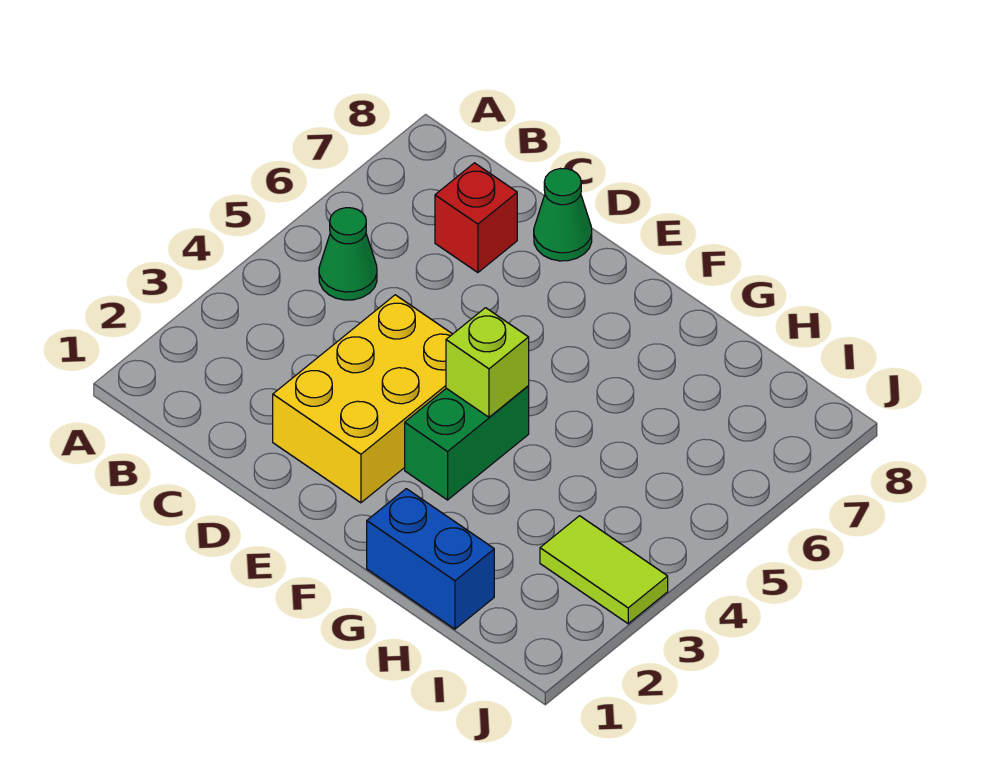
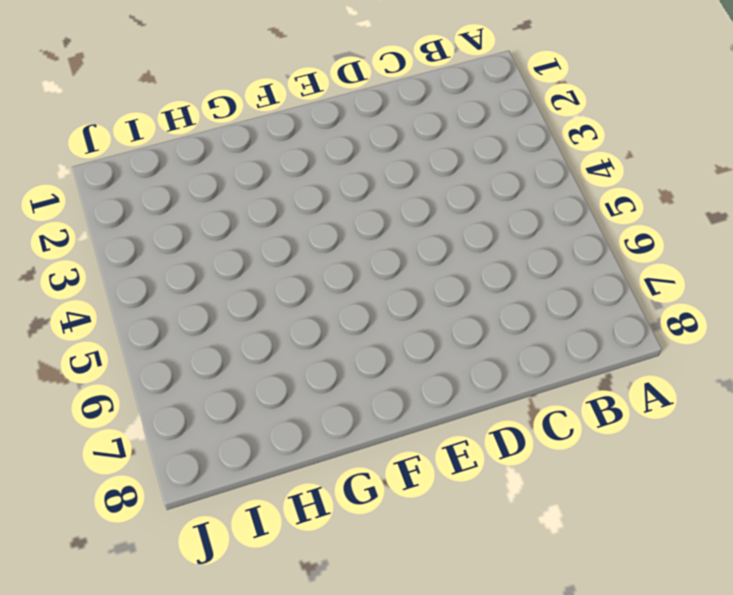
none -> green cone B5 level 1
none -> red brick C7 level 1

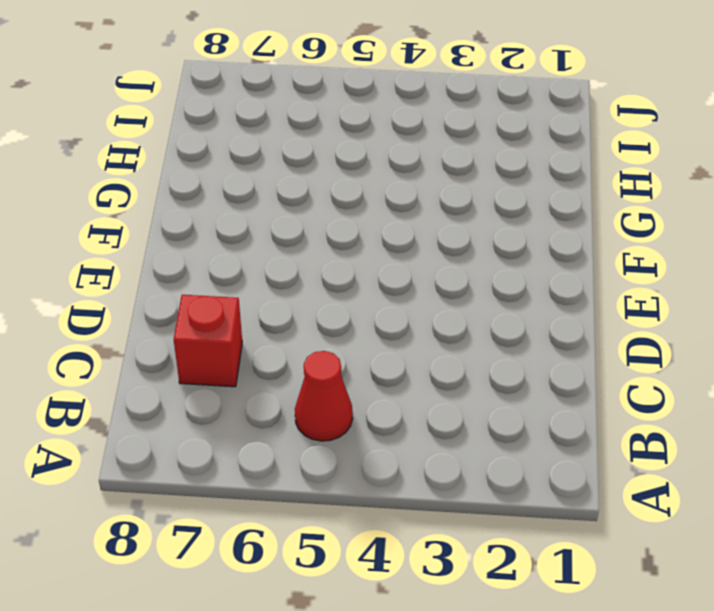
red cone B5 level 1 -> green cone B5 level 1
none -> yellow brick D2:E4 level 1
none -> green cone D8 level 1

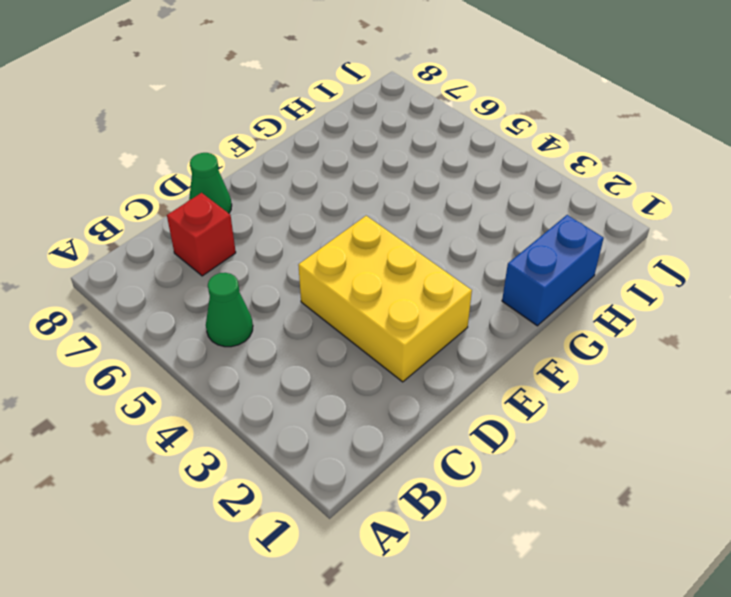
none -> green brick F3:F4 level 1
none -> lime tile I3:J3 level 1

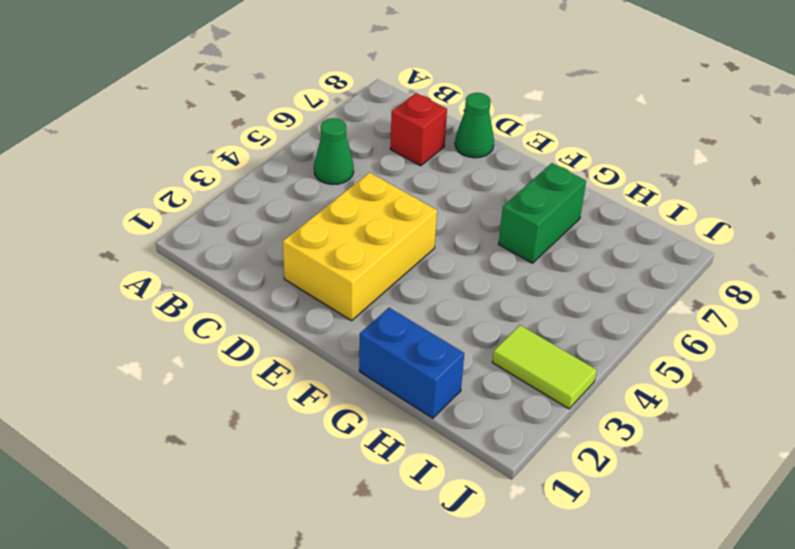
green brick G6:G7 level 1 -> green brick F3:F4 level 1
none -> lime brick F4 level 2

